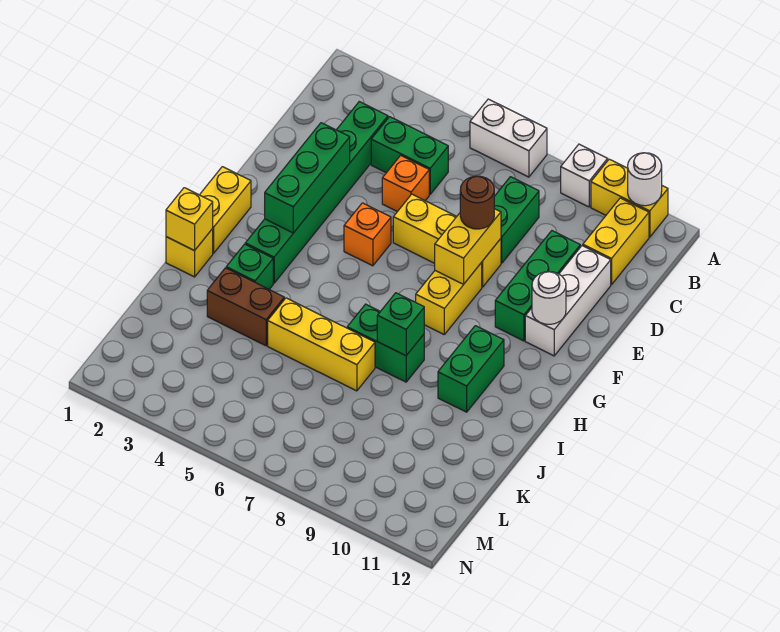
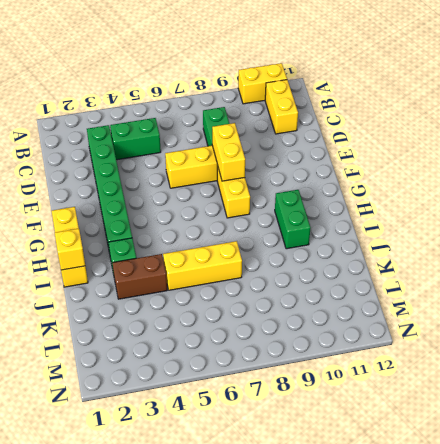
none -> white brick A6:A7 level 1
none -> white brick A9 level 1
none -> orange brick D5 level 1

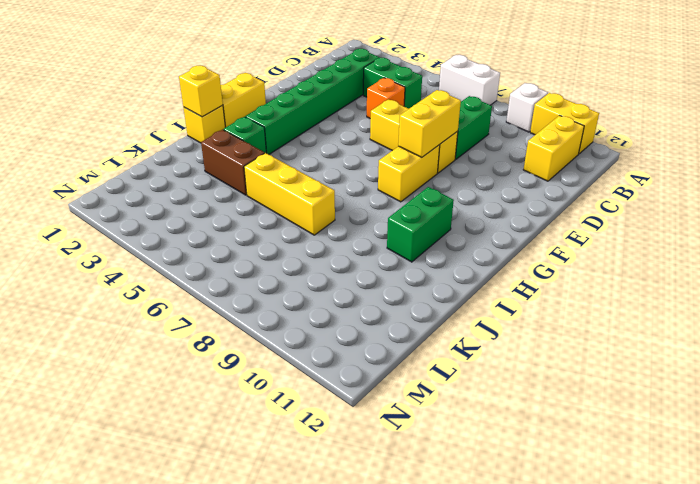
none -> green brick D10:F10 level 1
none -> white brick D11:F11 level 1
none -> orange brick F5 level 1

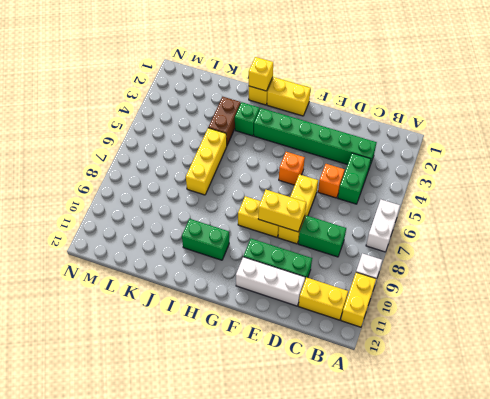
none -> green brick I7:I8 level 1
none -> white round brick A11 level 2
none -> green brick E3:G3 level 2

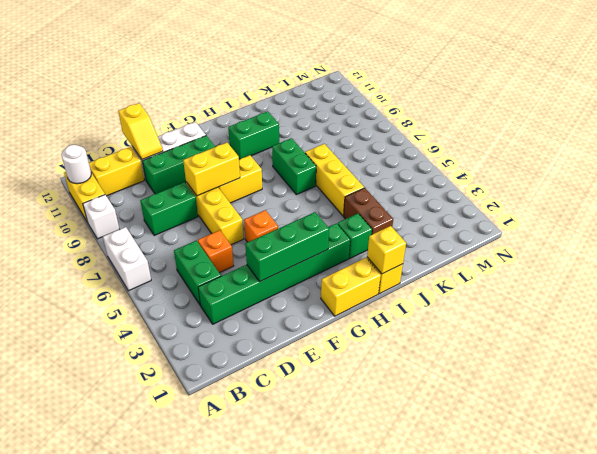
yellow slope D11:D12 level 2 top 12 -> none
none -> white round brick F11 level 2
none -> green brick I8 level 2
none -> brown round brick E8 level 3

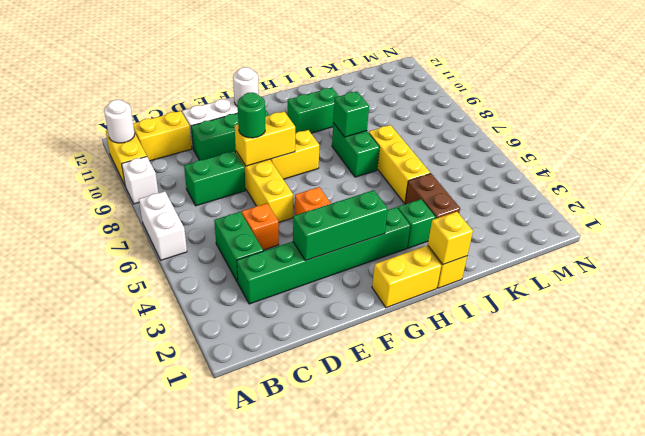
green round brick E8 level 3 -> brown round brick E8 level 3

